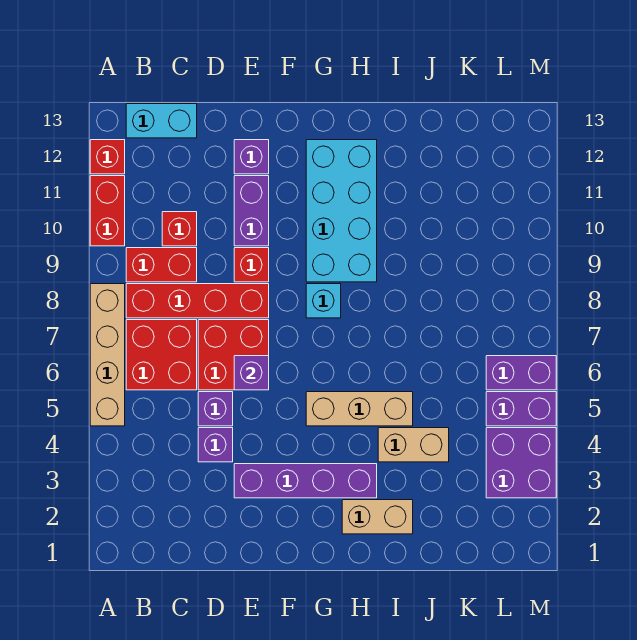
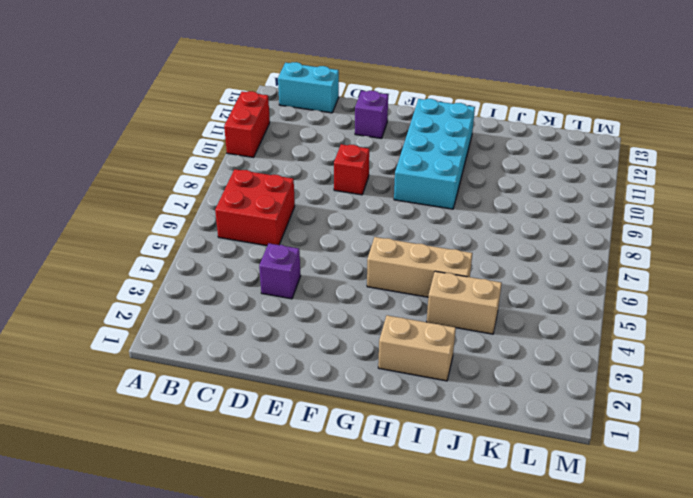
none -> tan brick A5:A8 level 1
none -> red brick A12 level 1
none -> red brick B8:E8 level 1

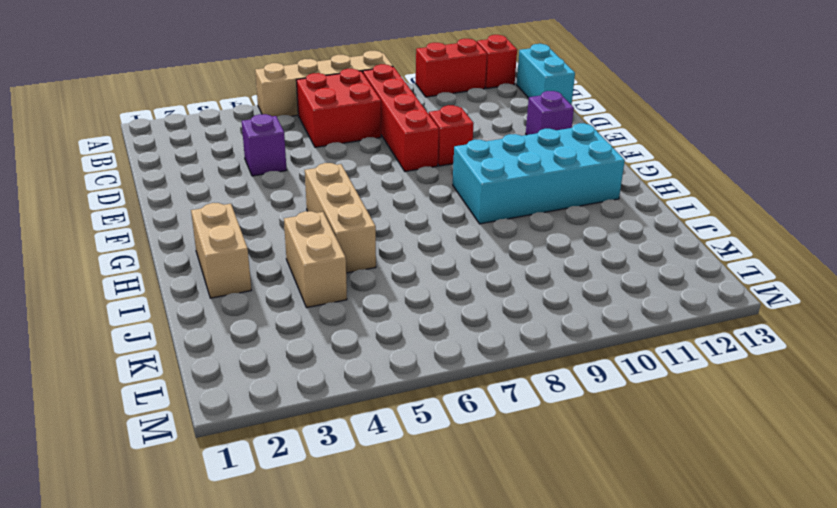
none -> red brick B9:C9 level 1
none -> red brick C10 level 1
none -> purple brick D5 level 1

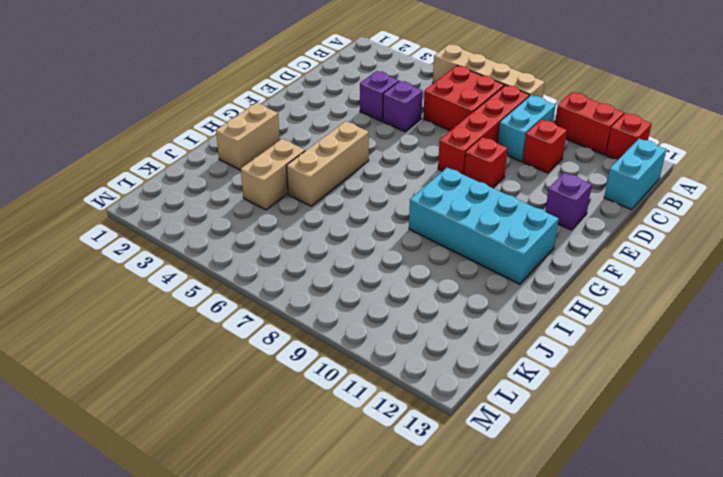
cyan brick B9:C9 level 1 -> red brick B9:C9 level 1
none -> red brick D6:E7 level 1
none -> purple brick E3:H3 level 1
none -> purple brick E10:E11 level 1

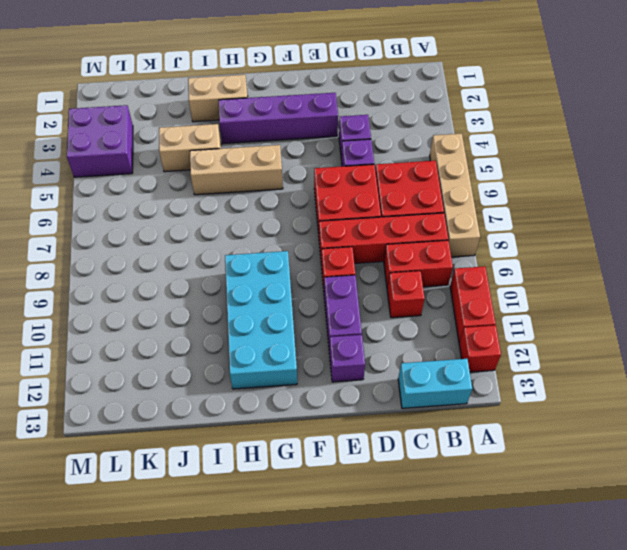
none -> cyan brick G8 level 1
none -> purple brick L5:M5 level 1
none -> purple brick L6:M6 level 1

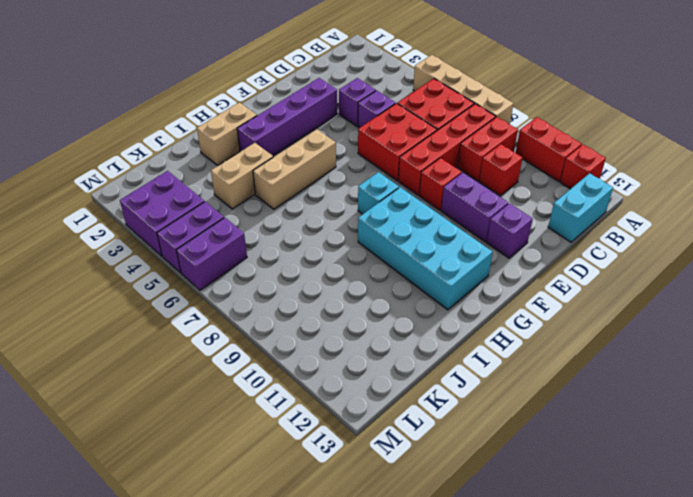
none -> purple brick E6 level 2

